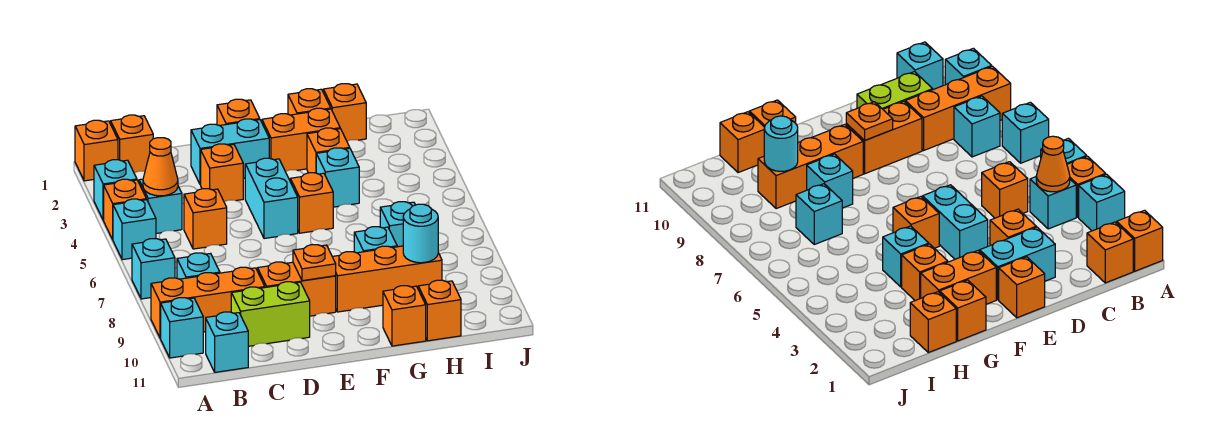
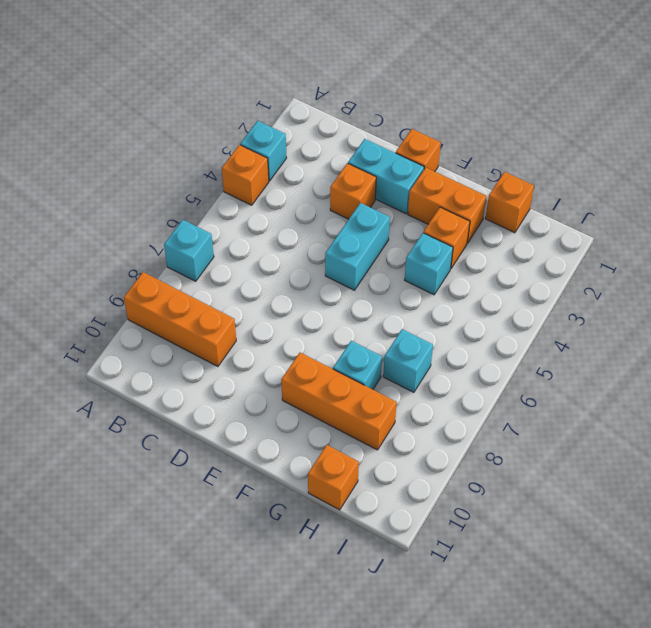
none -> orange brick A1 level 1
none -> cyan brick A5 level 1
none -> cyan brick A10 level 1
none -> orange brick B1 level 1

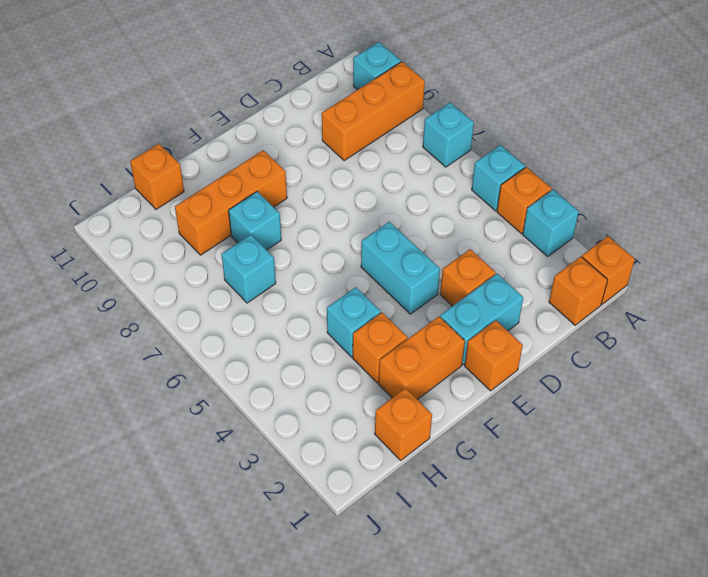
none -> cyan brick B4 level 1
none -> cyan brick B8 level 1
none -> cyan brick B11 level 1
none -> orange brick C5 level 1

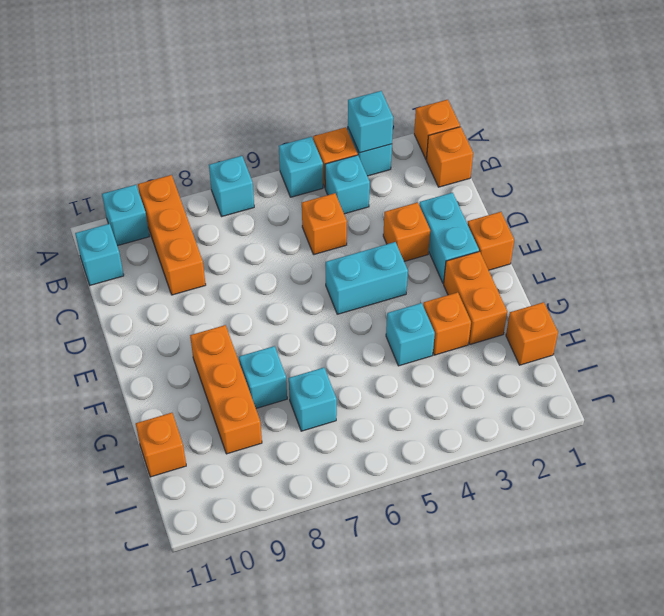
cyan brick A3 level 2 -> cyan brick B8 level 1
none -> lime brick C10:D10 level 1
none -> orange brick D9:E9 level 1
none -> orange brick F5 level 1
none -> orange brick G1 level 1

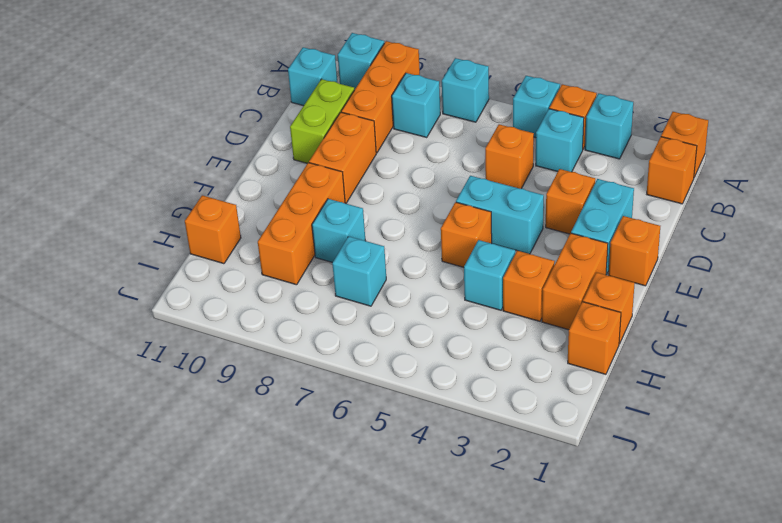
none -> orange brick G11 level 1
none -> orange cone B4 level 2
none -> orange plate E9 level 2
none -> cyan round brick H9 level 2

